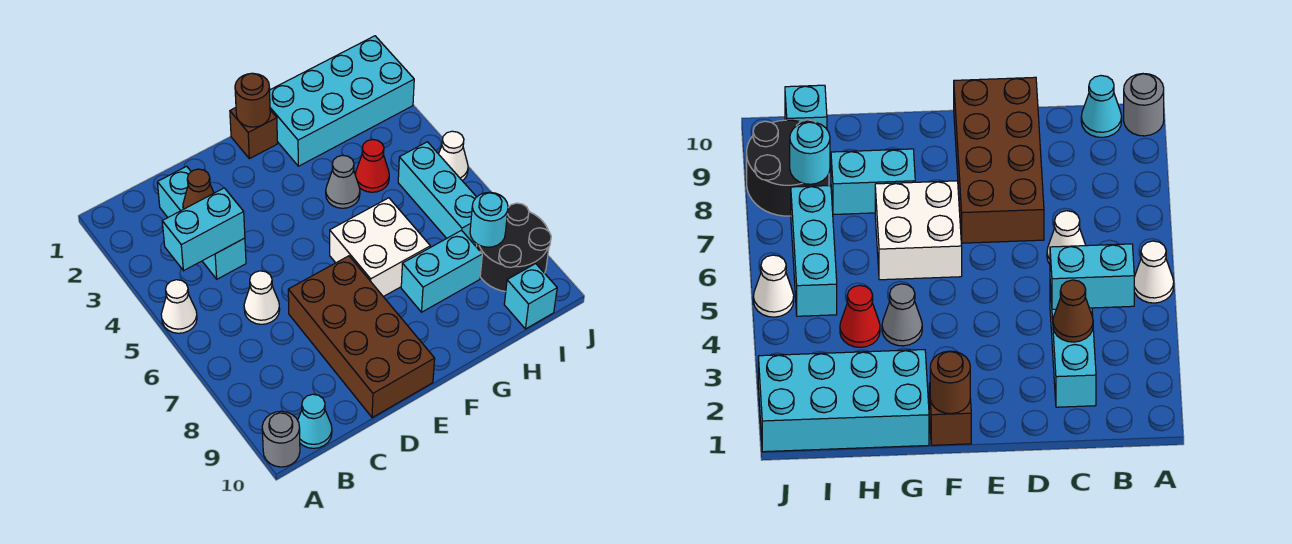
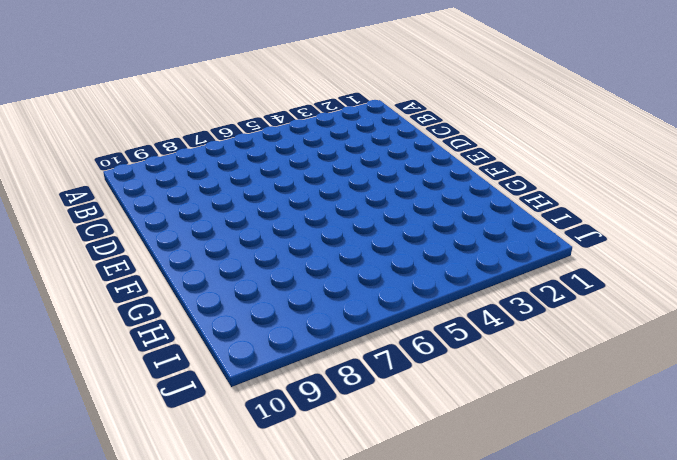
none -> white cone A5 level 1
none -> grey round brick A10 level 1
none -> cyan cone B10 level 1

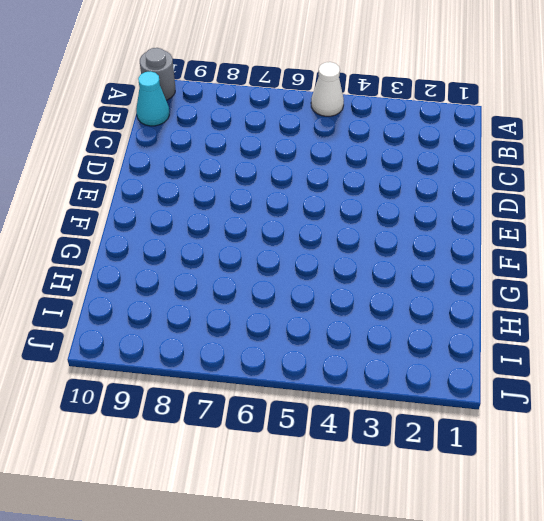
none -> cyan brick C2:C4 level 1
none -> white cone C6 level 1
none -> brown brick D7:E10 level 1

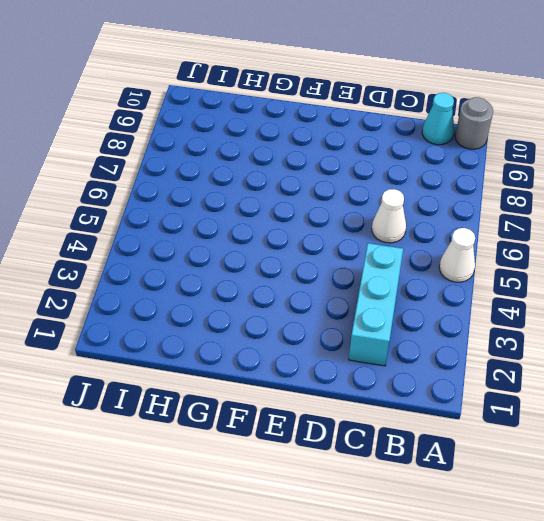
none -> brown brick D7:E10 level 1
none -> brown brick F1 level 1
none -> white brick F6:G7 level 1

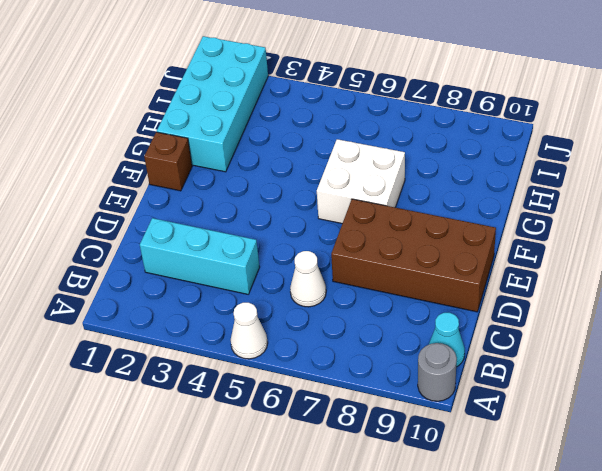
none -> grey cone G4 level 1
none -> cyan brick G8:H8 level 1
none -> red cone H4 level 1

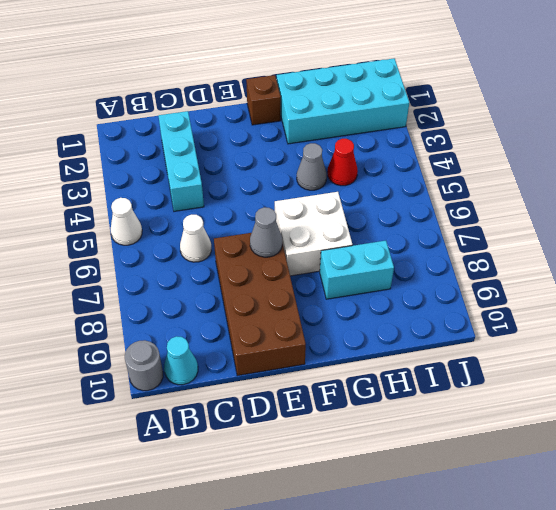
grey cone E7 level 2 -> none
none -> cyan brick I5:I7 level 1
none -> black round brick I8:J9 level 1
none -> cyan brick I10 level 1

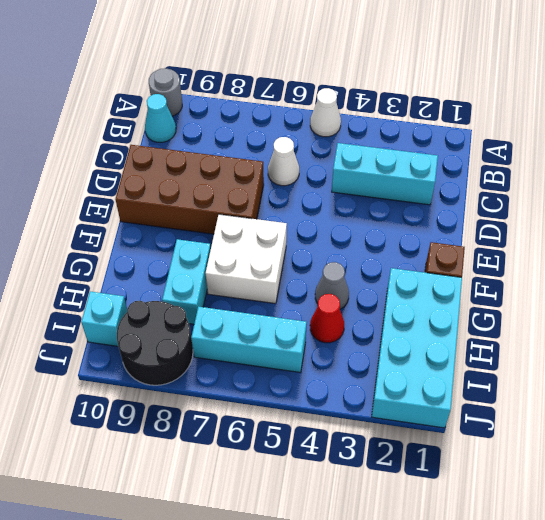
none -> white cone J5 level 1
none -> cyan brick B4:C4 level 2
none -> brown cone C3 level 2

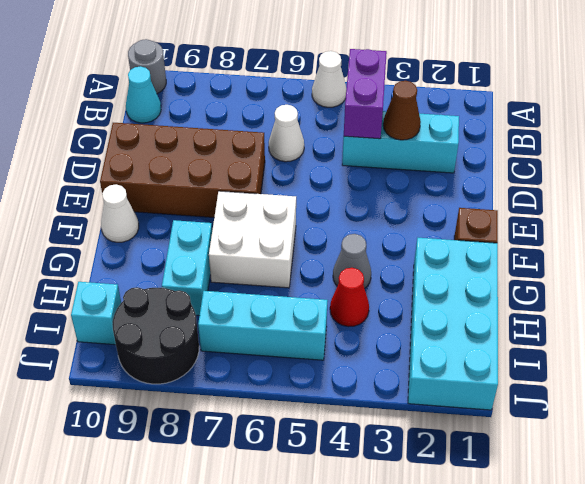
purple brick B4:C4 level 2 -> cyan brick B4:C4 level 2
white cone F10 level 1 -> white cone J5 level 1
none -> brown round brick F1 level 2
none -> cyan round brick I8 level 2

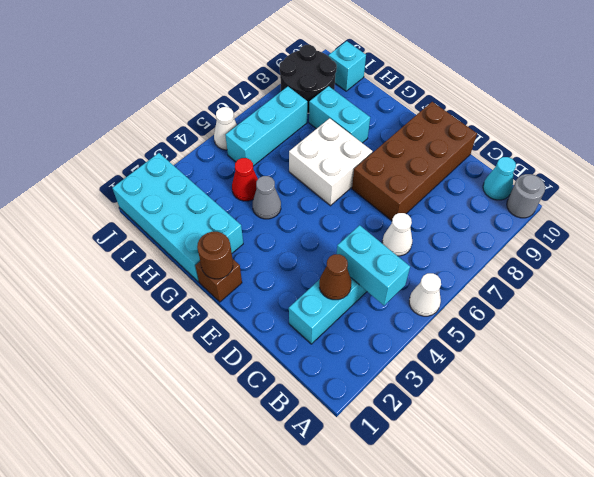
none -> cyan round brick I8 level 2

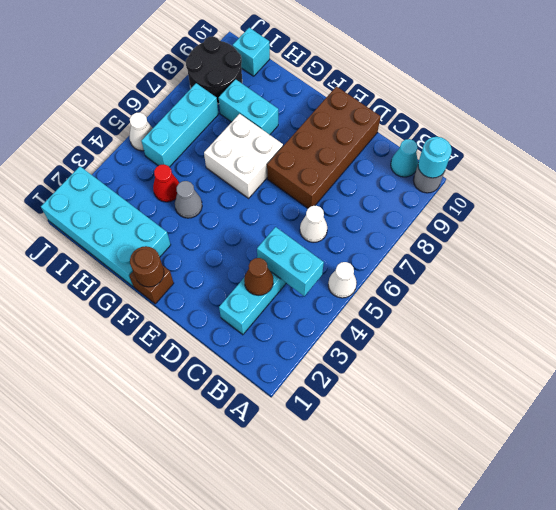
cyan round brick A10 level 2 -> cyan round brick I8 level 2

